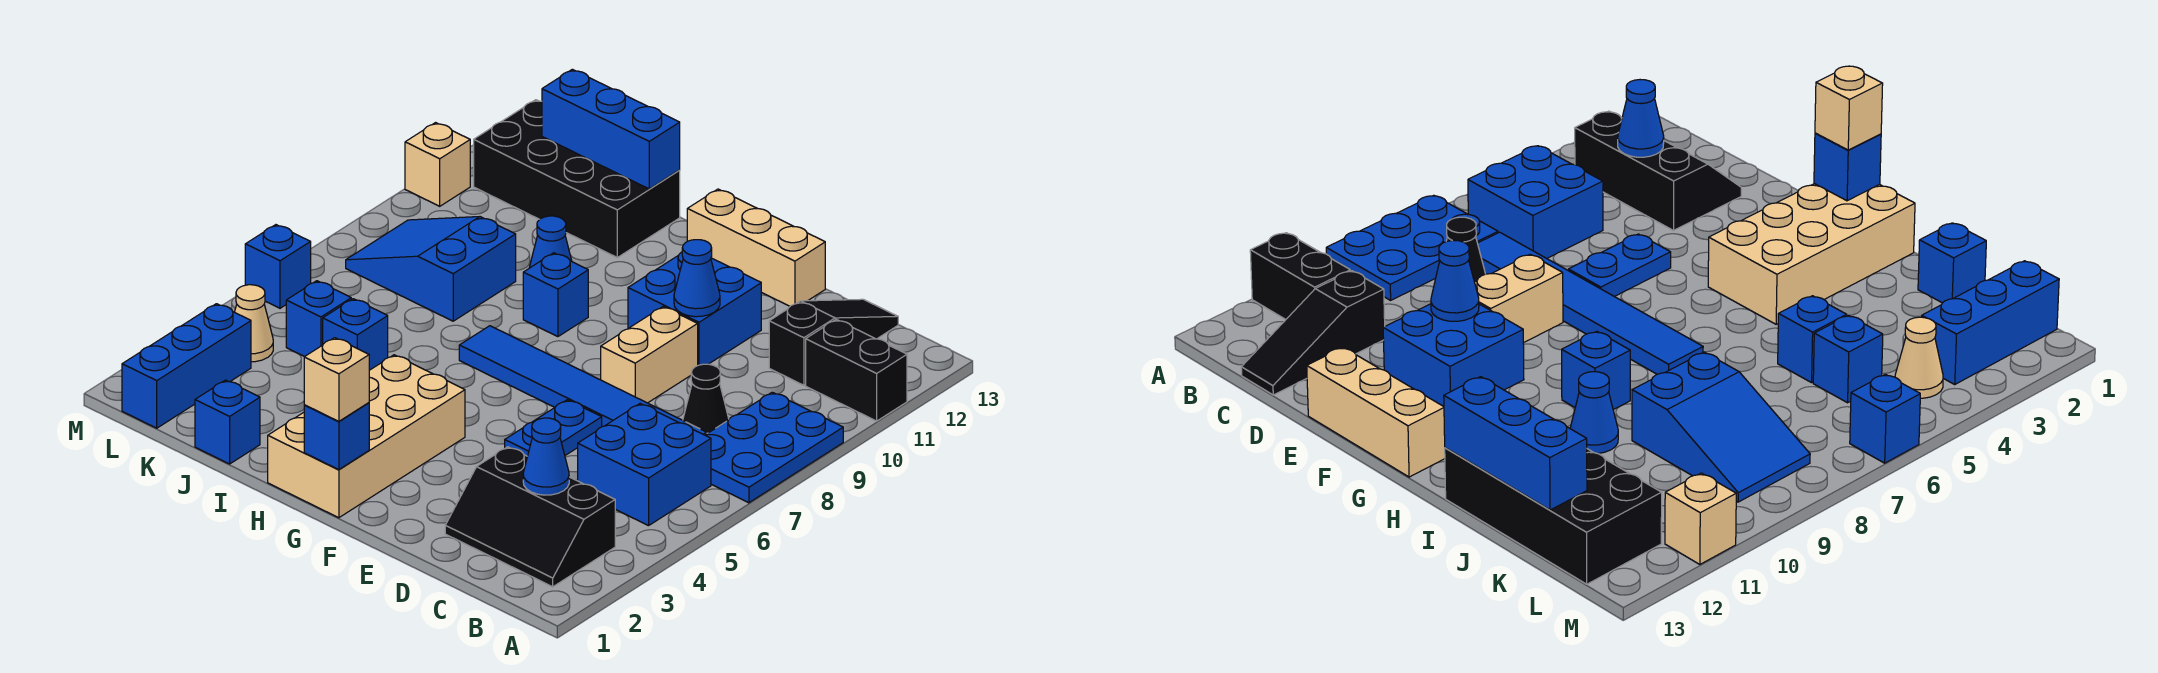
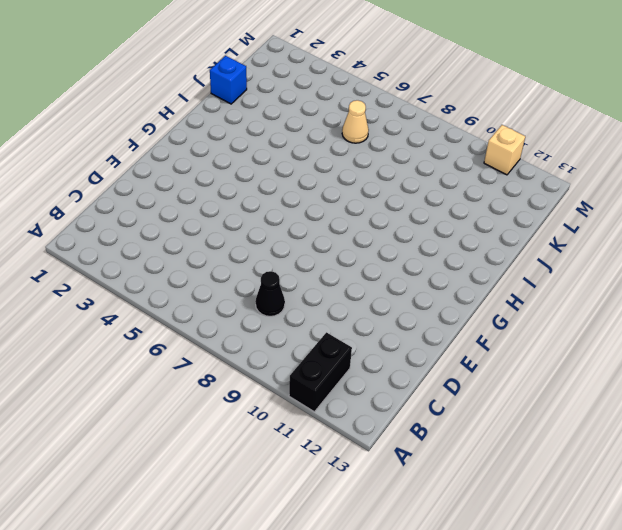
tan cone K6 level 1 -> tan cone L4 level 1
none -> blue plate A7:B9 level 1
none -> black slope B2:D3 level 1 top 3
none -> blue brick B5:C6 level 1

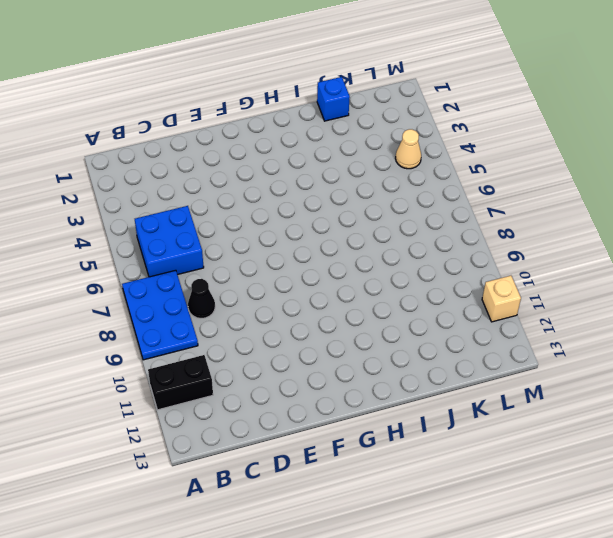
none -> black slope B2:D3 level 1 top 3
none -> blue tile C7:H7 level 1
none -> black slope C11:C13 level 1 top 11

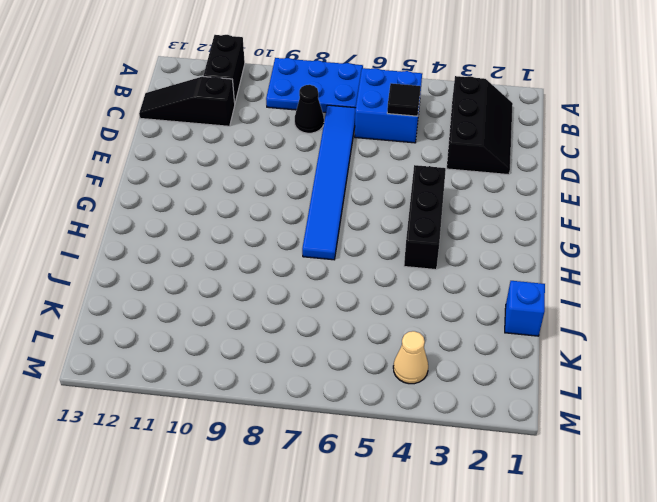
black tile C5 level 2 -> none
black brick F4:H4 level 1 -> tan brick G1:H4 level 1
none -> blue plate E5:E6 level 1
none -> tan brick E8:E9 level 1
none -> blue brick E10:F11 level 1

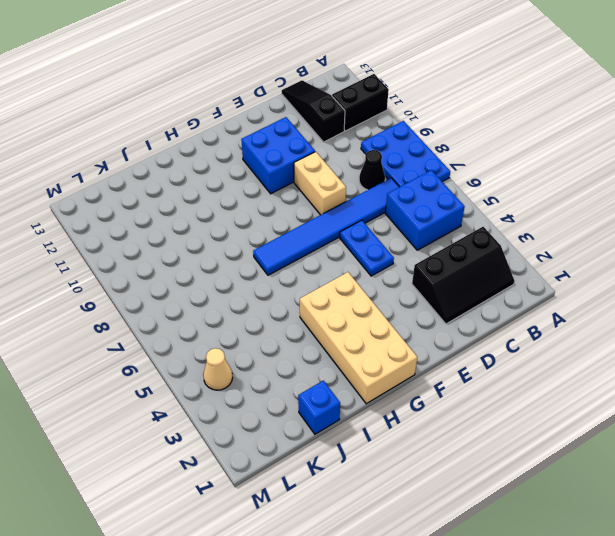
none -> tan brick E13:G13 level 1
none -> blue brick H9 level 1
none -> blue cone I10 level 1

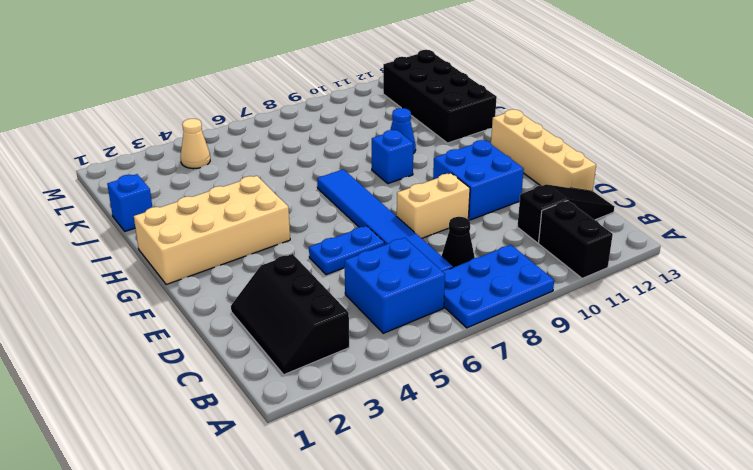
tan brick D13:G13 level 1 -> tan brick E13:G13 level 1
none -> blue brick J5 level 1
none -> blue slope J8:L9 level 1 top J
none -> blue brick K5 level 1

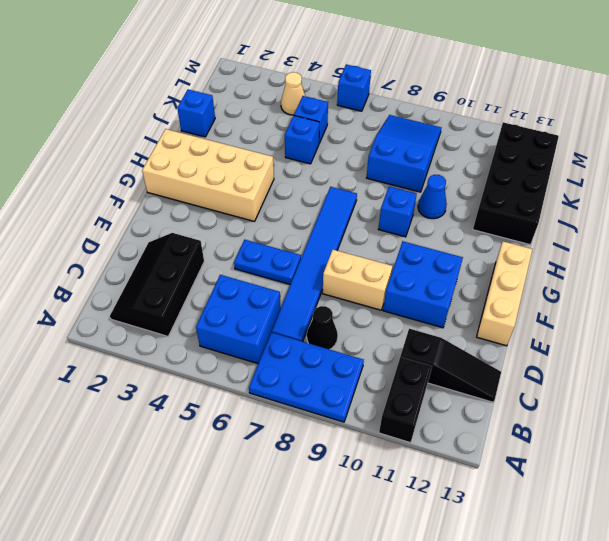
none -> blue brick L1:L3 level 1
none -> tan brick M11 level 1
none -> blue cone C3 level 2

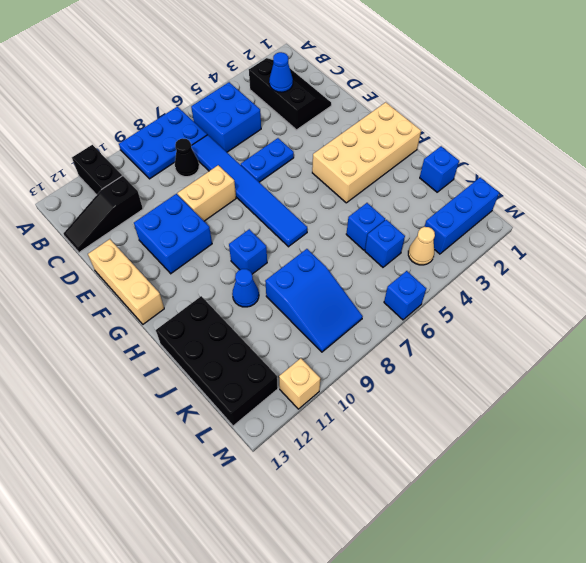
none -> blue cone E10 level 2
none -> blue brick G1 level 2
none -> blue brick I13:K13 level 2

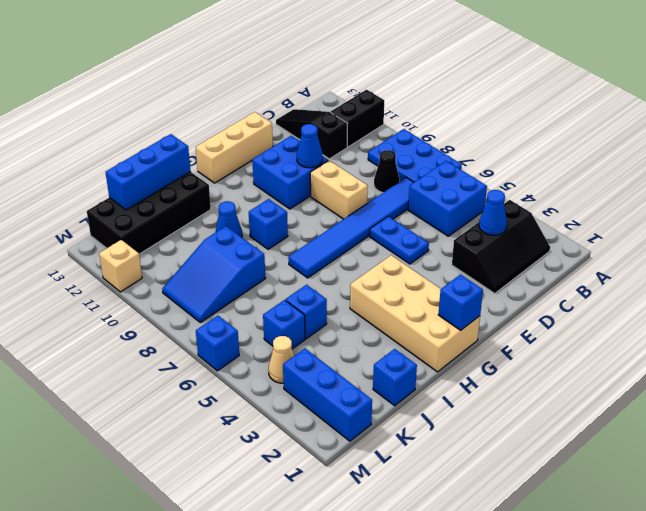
none -> tan brick G1 level 3

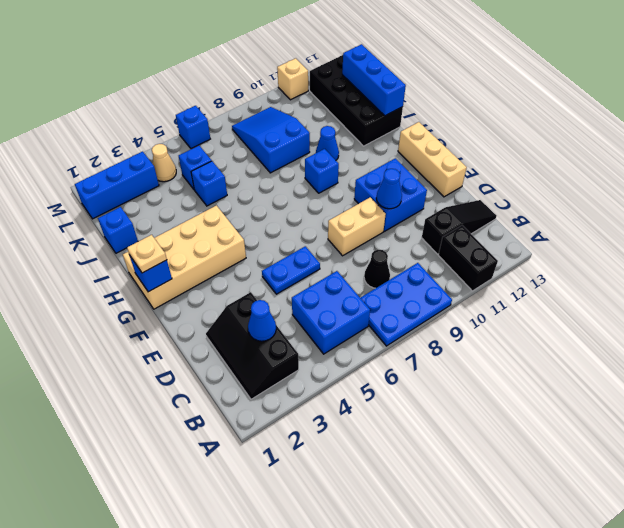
tan plate G1 level 3 -> tan brick G1 level 3
none -> blue tile C7:H7 level 1

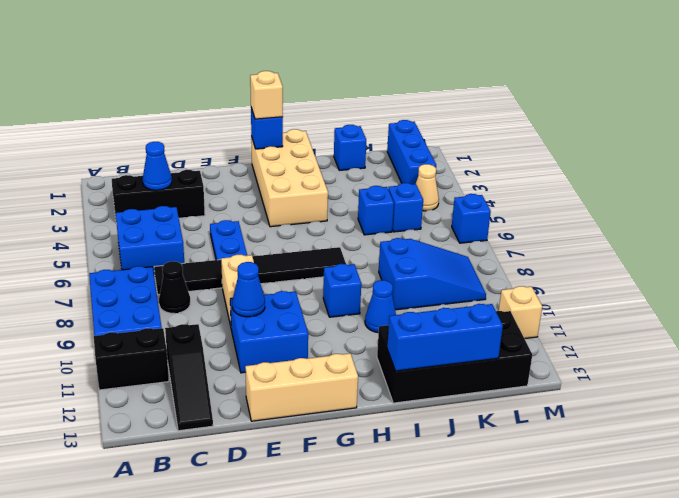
black tile C7:H7 level 1 -> blue tile C7:H7 level 1

